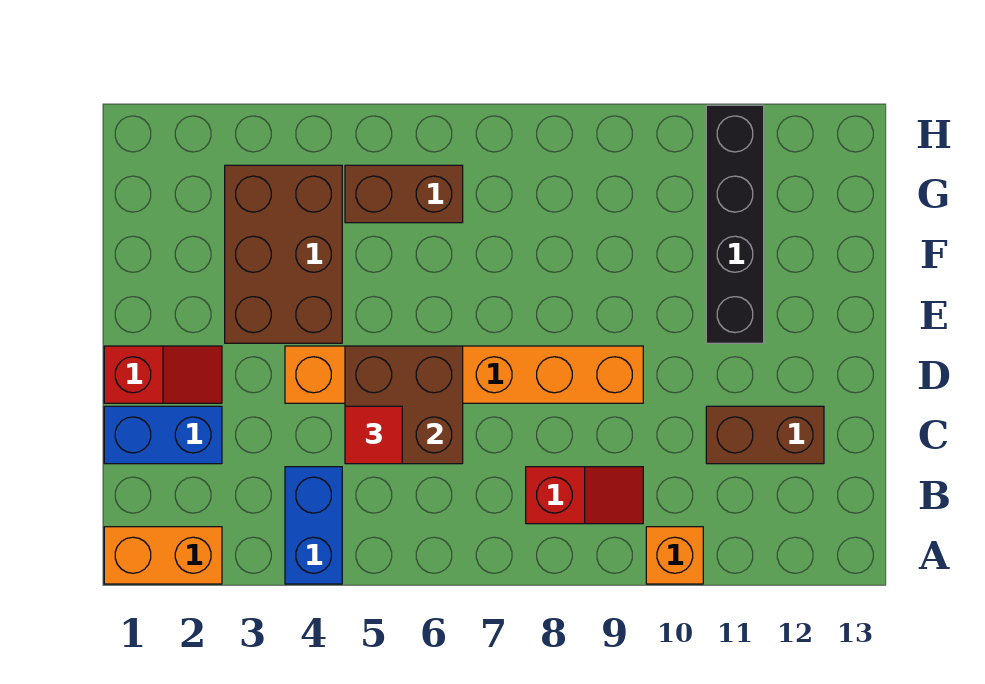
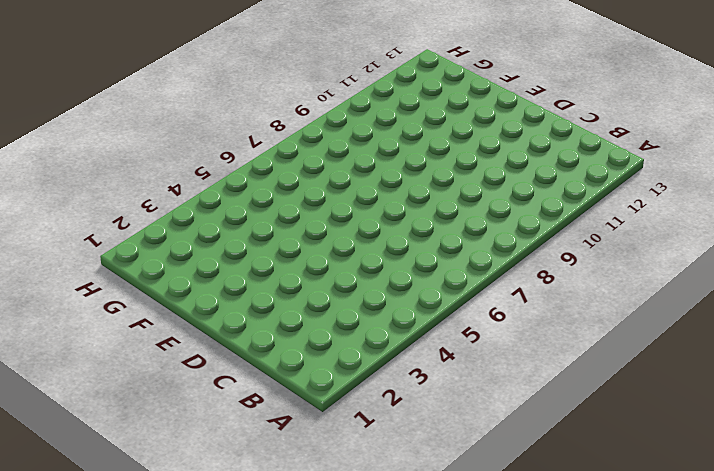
none -> orange brick A1:A2 level 1
none -> blue brick A4:B4 level 1
none -> orange brick A10 level 1

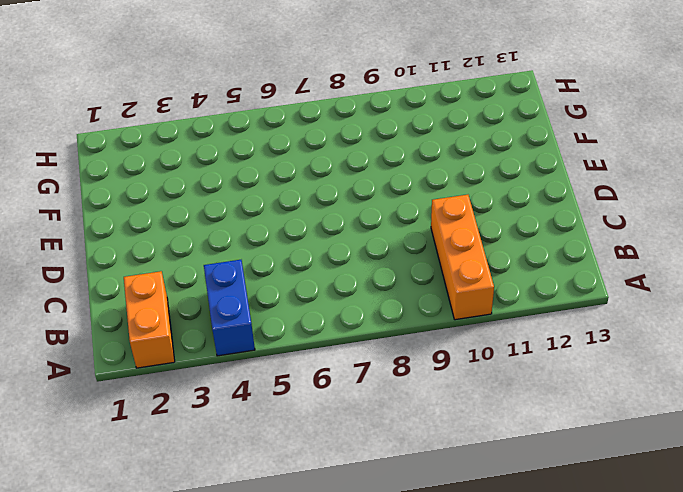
orange brick A2:B2 level 1 -> orange brick A1:A2 level 1
orange brick A10:C10 level 1 -> orange brick A10 level 1
none -> red slope B8:B9 level 1 top 8
none -> blue brick C1:C2 level 1
none -> brown brick C11:C12 level 1

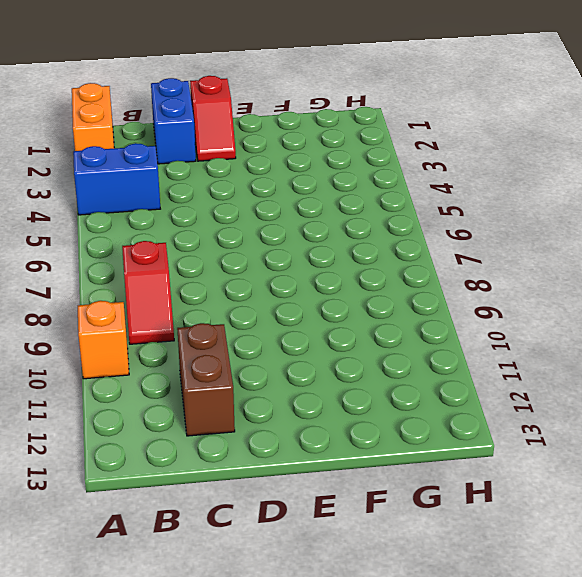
none -> orange brick D4:D9 level 1
none -> brown brick E3:G4 level 1
none -> black brick E11:H11 level 1

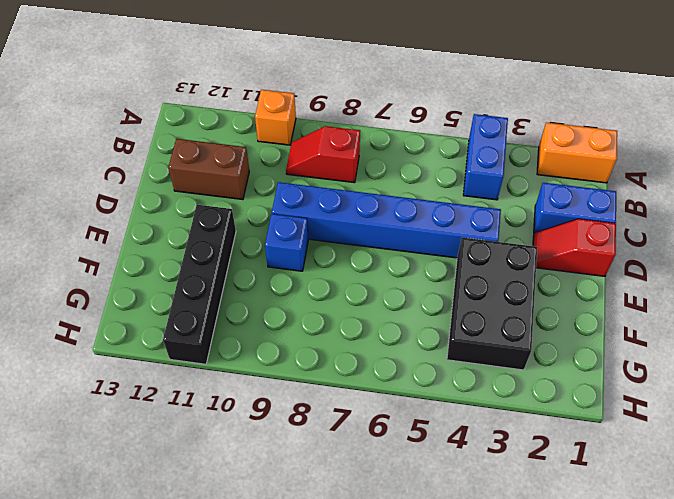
blue brick D4:D9 level 1 -> orange brick D4:D9 level 1
black brick E3:G4 level 1 -> brown brick E3:G4 level 1
blue brick E9 level 1 -> none
none -> brown brick G5:G6 level 1
none -> brown brick C5:D6 level 2
none -> red tile C5 level 3

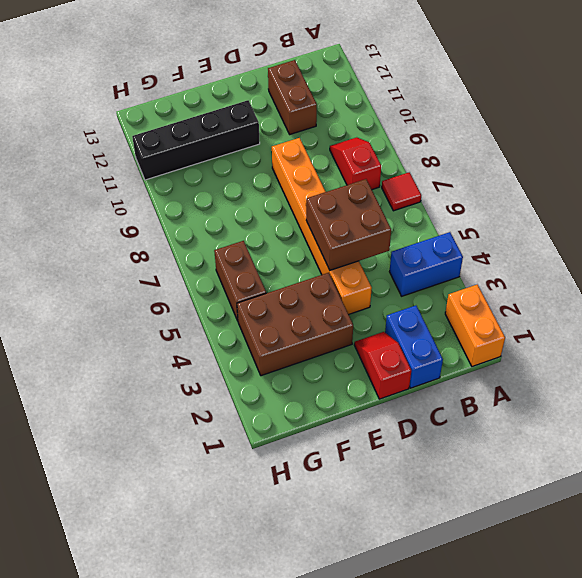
red tile A7 level 1 -> red tile C5 level 3
none -> orange brick A10 level 1

